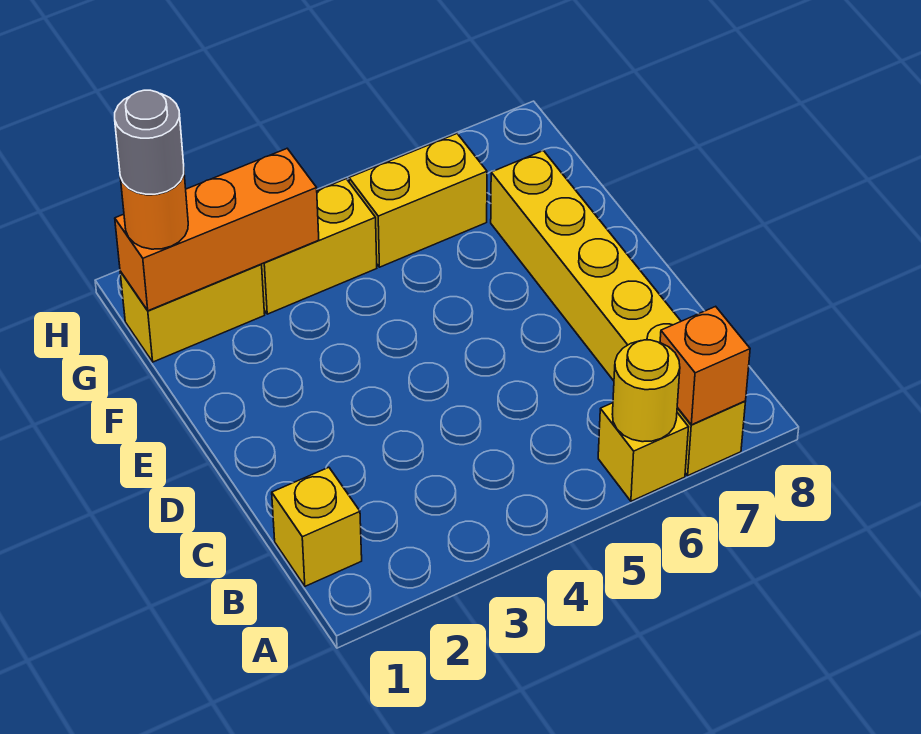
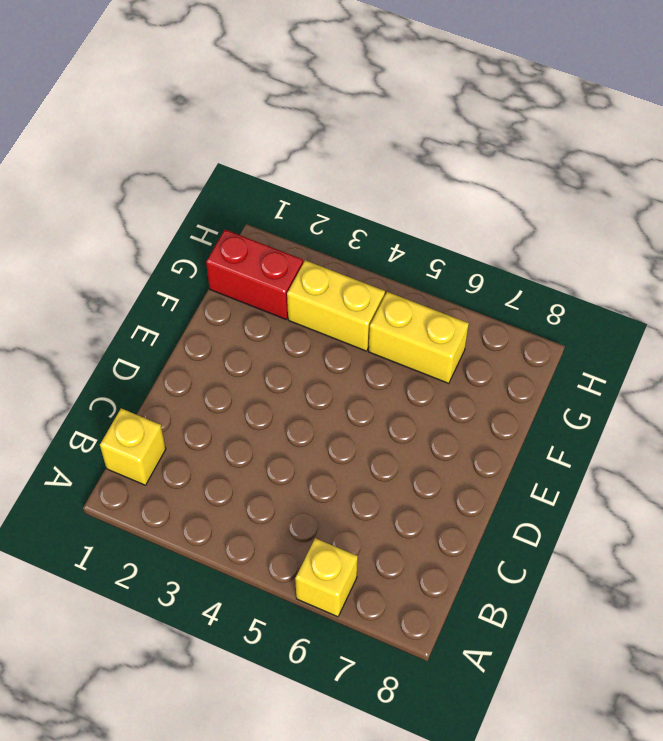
red brick G1:G2 level 1 -> yellow brick G1:G2 level 1
none -> yellow brick A7:F7 level 1
none -> yellow round brick A6 level 2

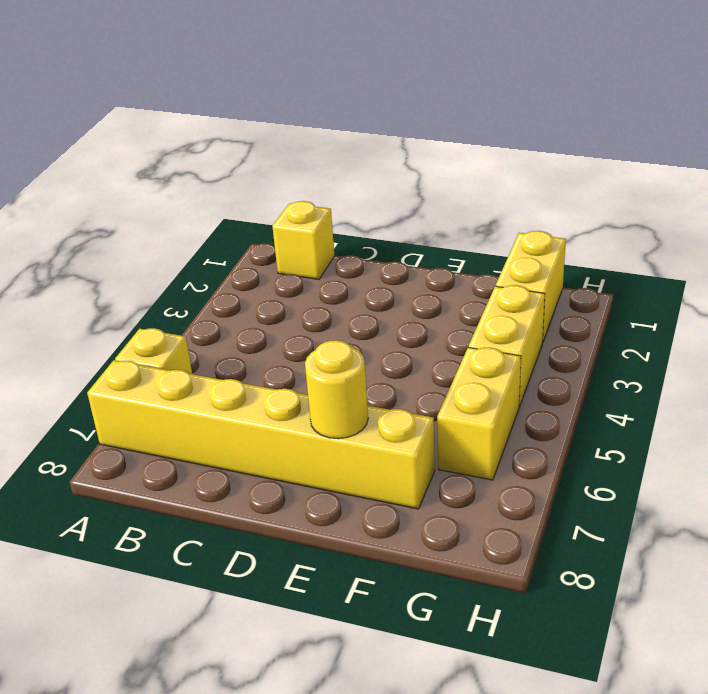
yellow round brick E7 level 2 -> yellow round brick A6 level 2
none -> orange brick A7 level 2
none -> orange brick G1:G3 level 2

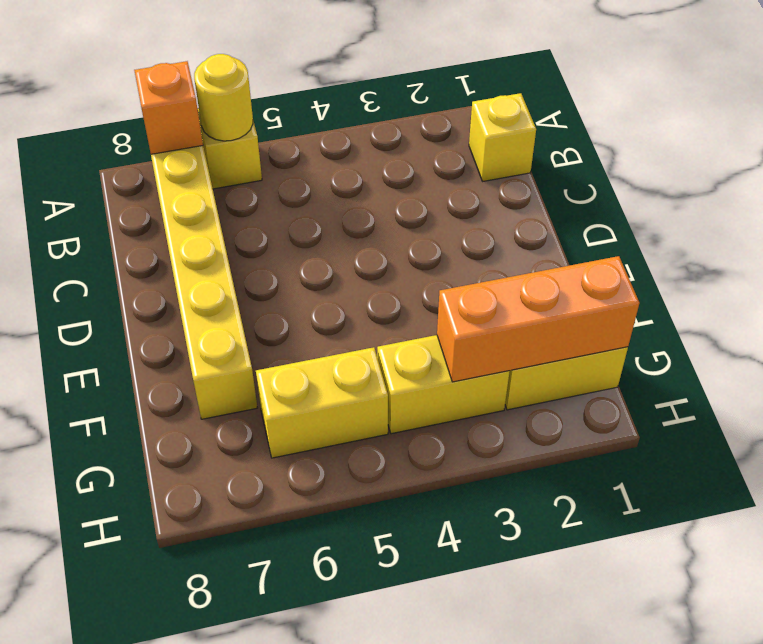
none -> orange round brick G1 level 3
none -> grey round brick G1 level 4

